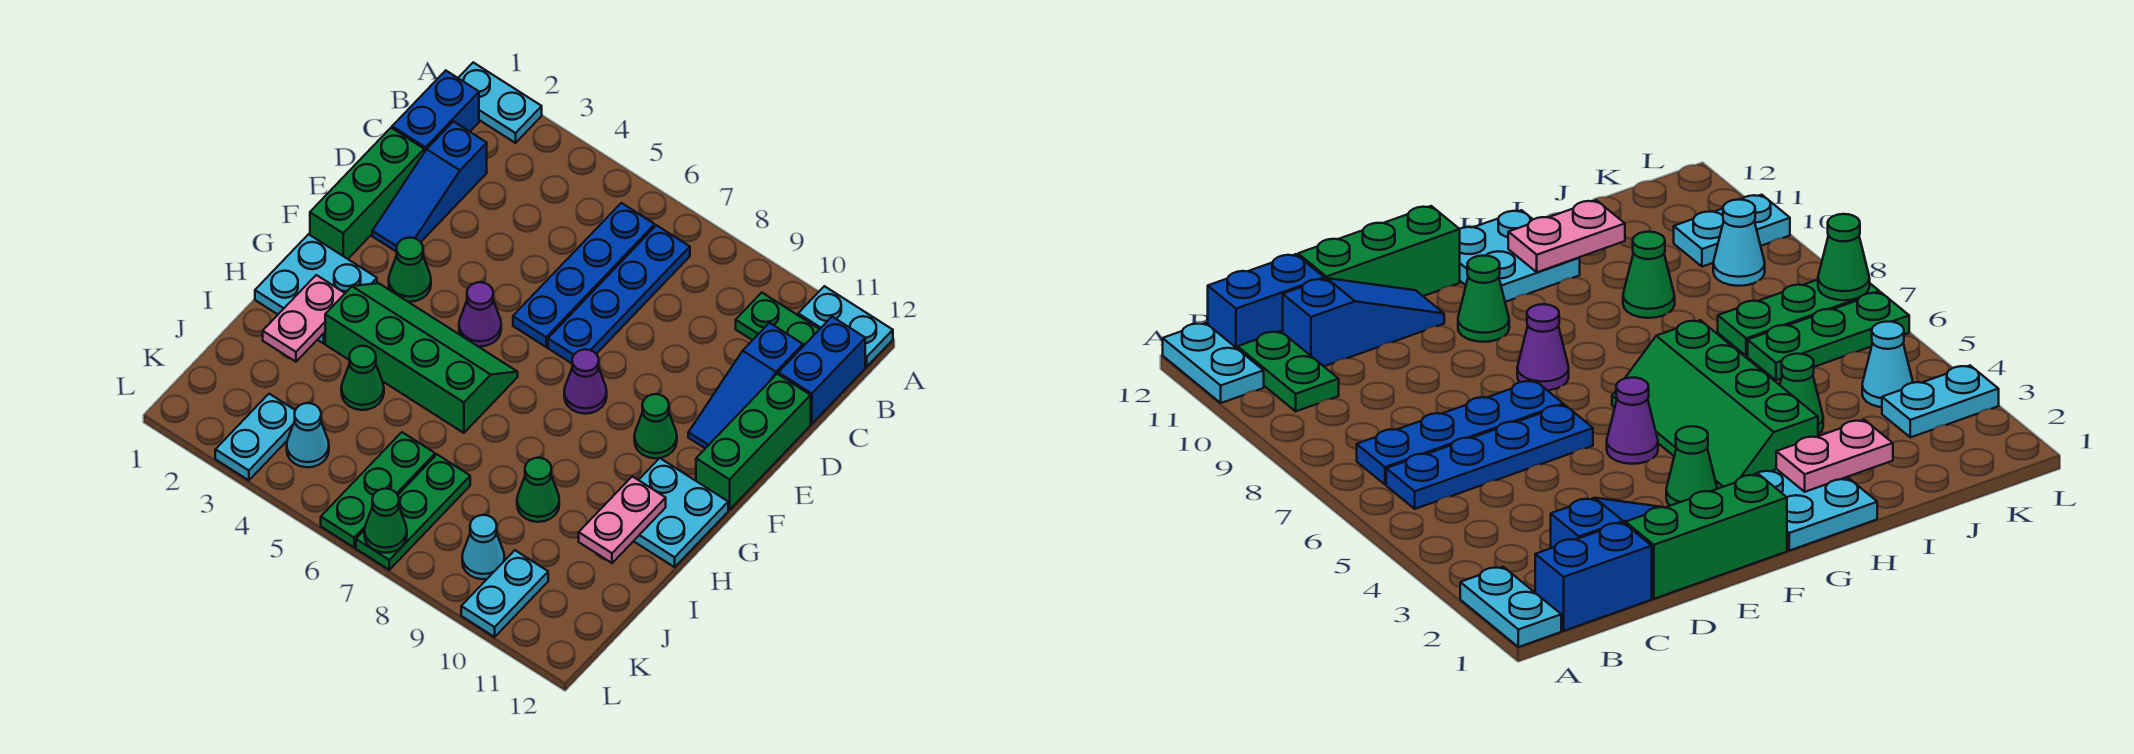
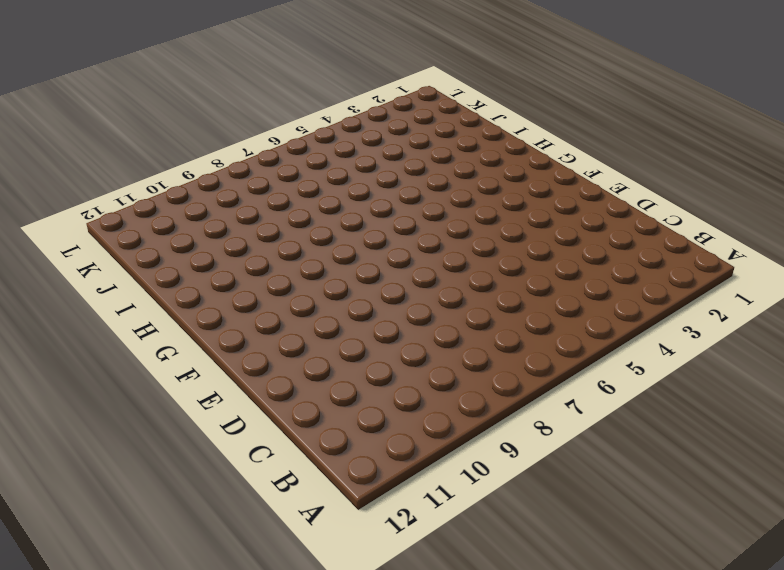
none -> cyan plate A1:A2 level 1
none -> cyan plate A11:A12 level 1
none -> blue brick B1:C1 level 1

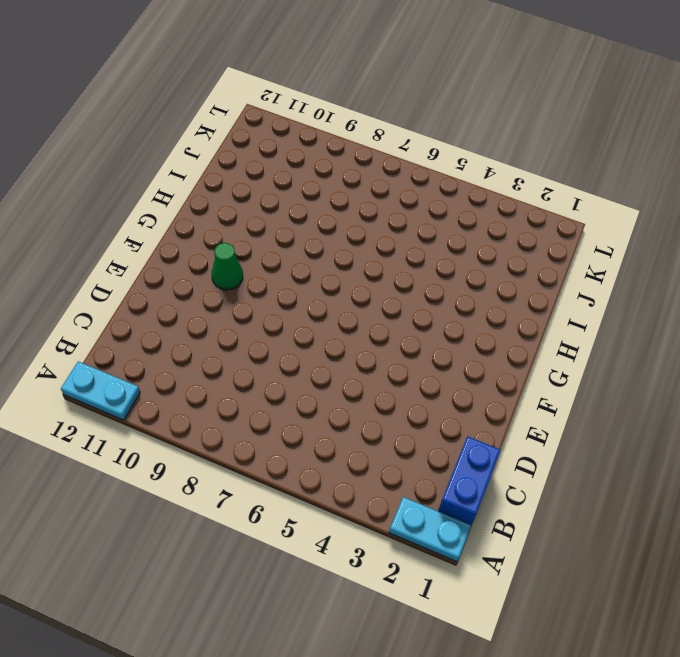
none -> blue plate B6:E6 level 1
none -> blue plate B7:E7 level 1
none -> green plate B10:B11 level 1

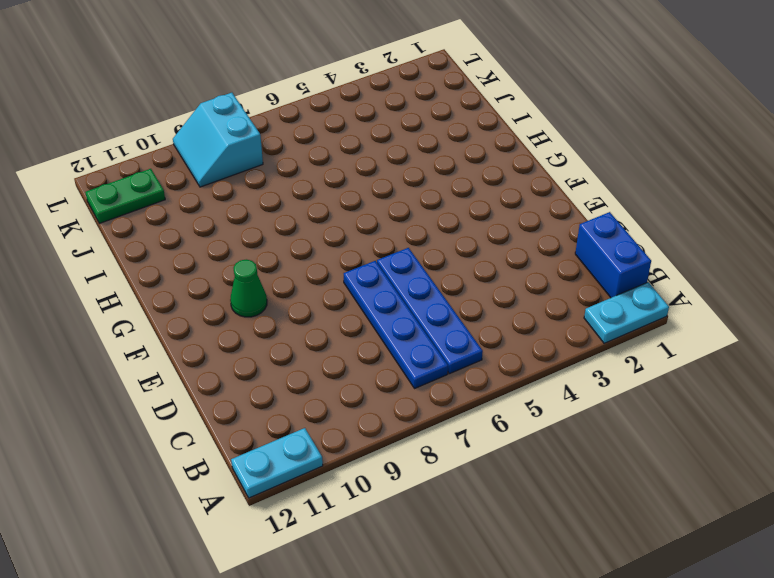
cyan slope K8:L9 level 1 top 8 -> cyan cone K9 level 1
green plate K11:K12 level 1 -> green plate B10:B11 level 1
none -> blue brick B12:C12 level 1
none -> blue slope C2:E2 level 1 top C
none -> blue slope C11:E11 level 1 top C

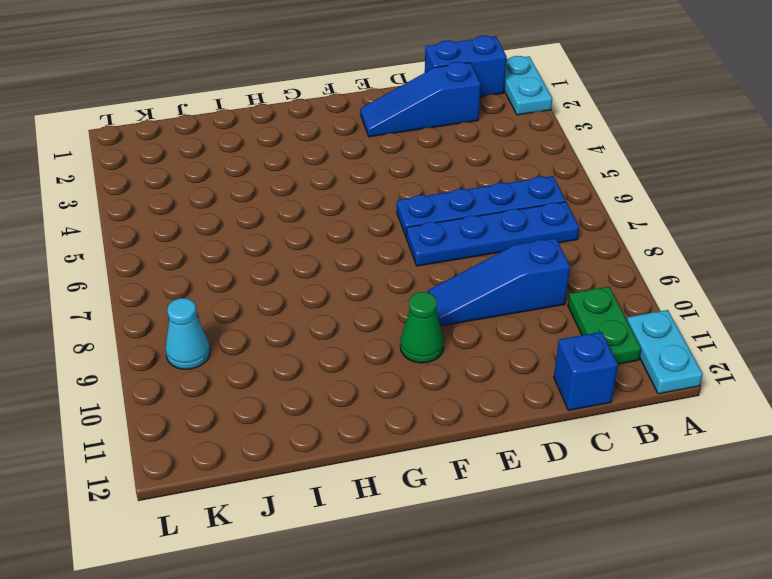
blue slope C9:E9 level 1 top C -> blue slope C11:E11 level 1 top C
blue brick C12 level 1 -> blue brick B12:C12 level 1
none -> green brick D1:F1 level 1
none -> green brick D12:F12 level 1
none -> green cone F3 level 1

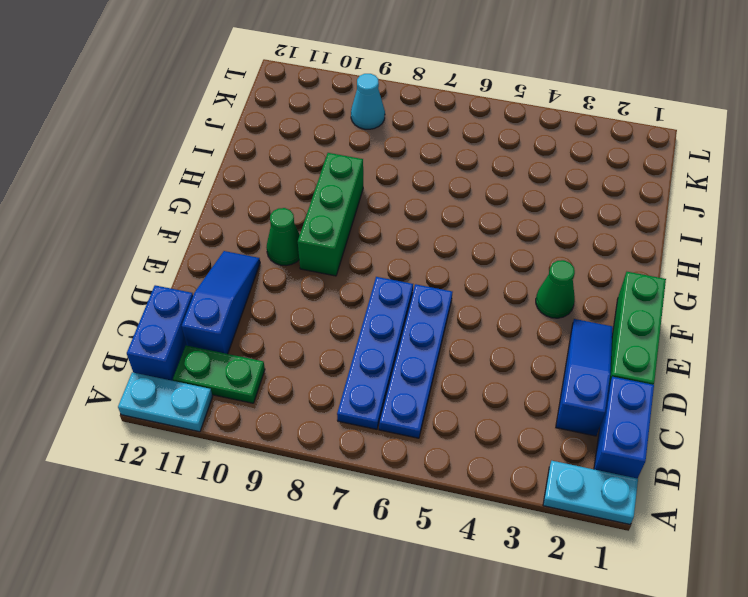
green brick F9:H9 level 1 -> green brick D12:F12 level 1
none -> purple cone F5 level 1
none -> purple cone F8 level 1
none -> cyan plate G1:H2 level 1

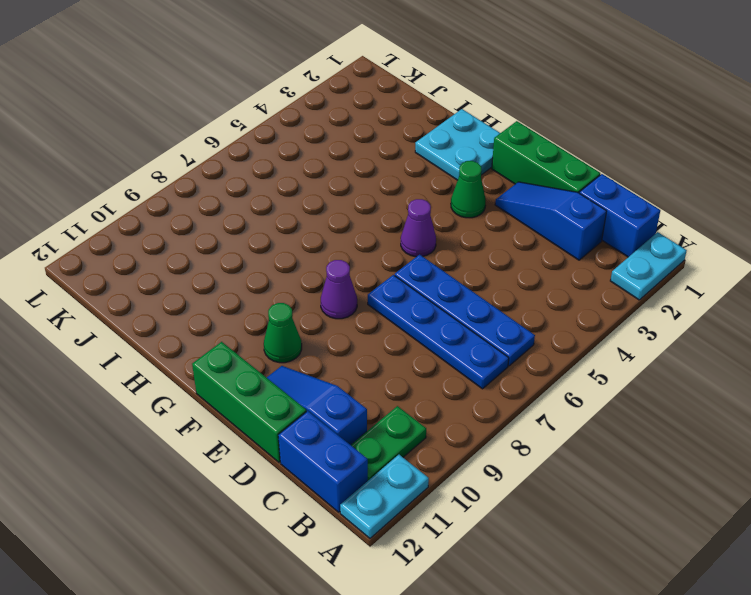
none -> green slope G3:H6 level 1 top H
none -> cyan plate G11:H12 level 1
none -> green cone I4 level 1

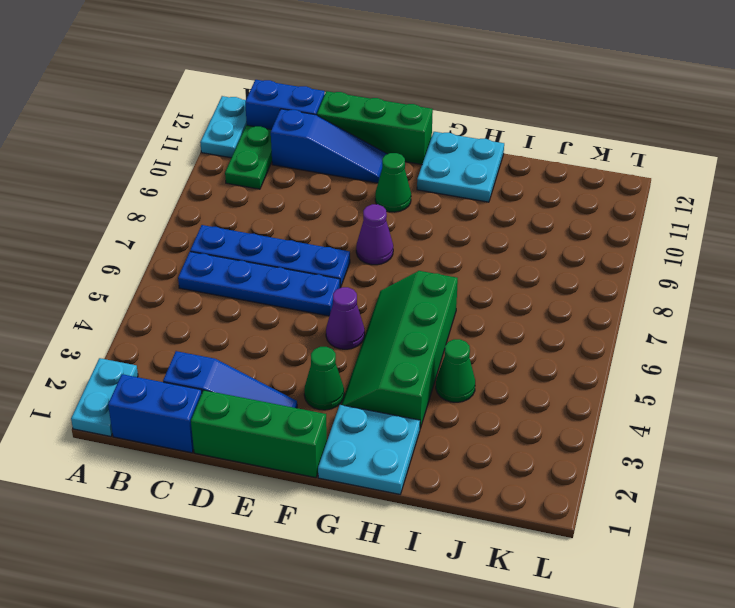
none -> green cone I9 level 1
none -> green plate J6:L6 level 1
none -> green plate J7:L7 level 1

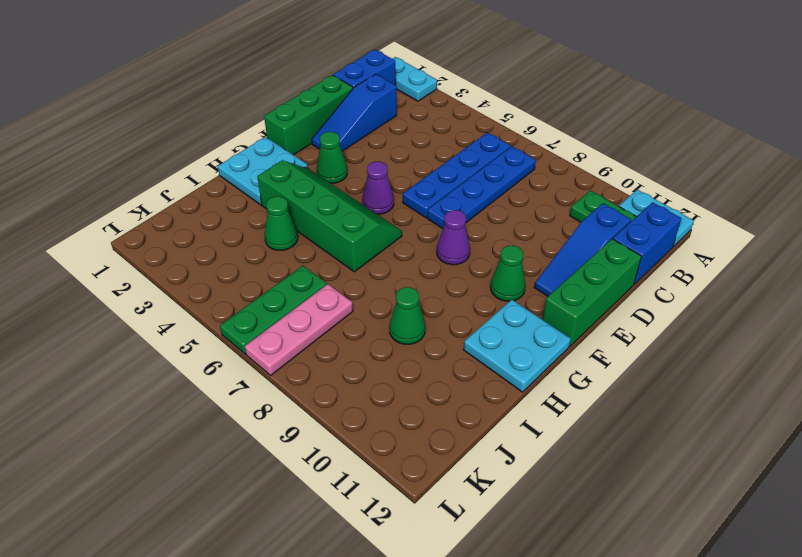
pink plate J7:L7 level 1 -> green plate J7:L7 level 1
none -> cyan plate K3:L3 level 1
none -> cyan cone K4 level 1
none -> cyan cone K9 level 1

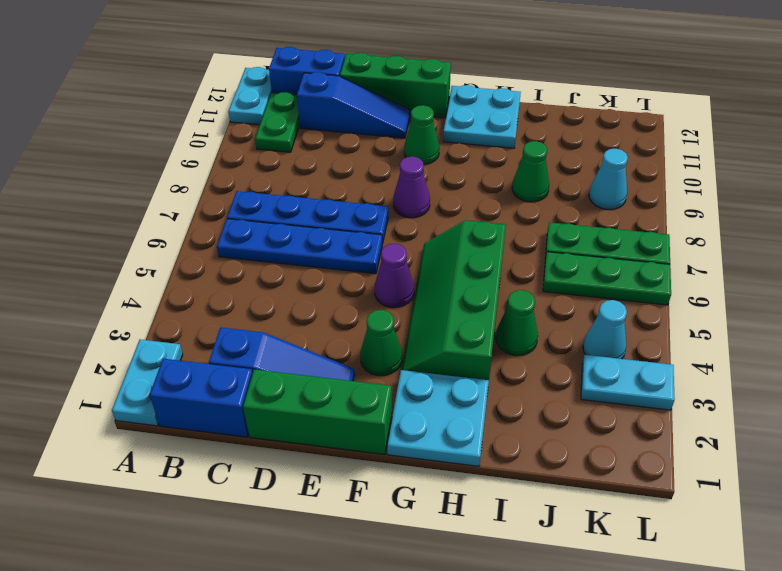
none -> cyan plate K10:L10 level 1
none -> pink plate H2:I2 level 2
none -> pink plate H11:I11 level 2

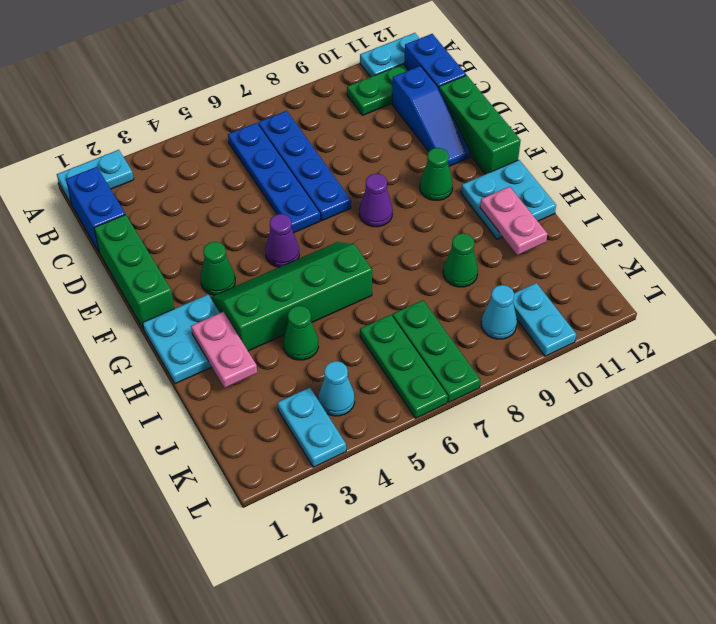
none -> blue slope C2:E2 level 1 top C
none -> green cone L7 level 2

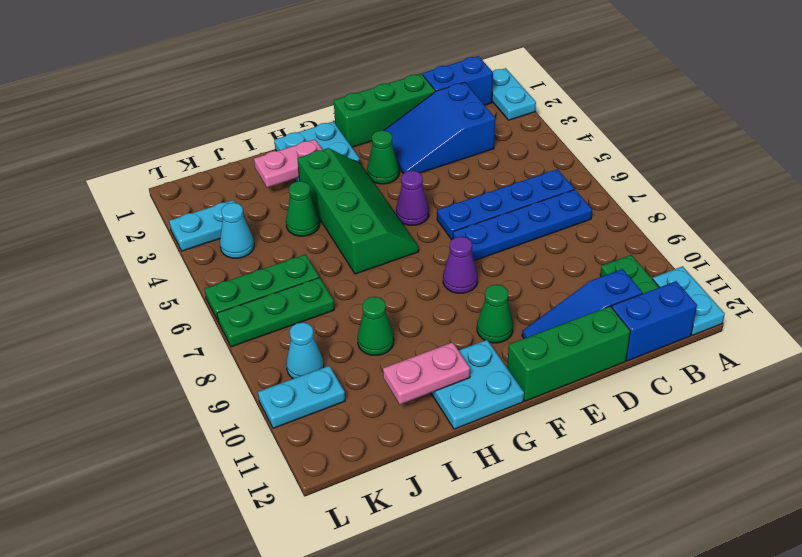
blue slope C2:E3 level 1 top C -> blue slope C2:E2 level 1 top C
none -> green cone L7 level 2

